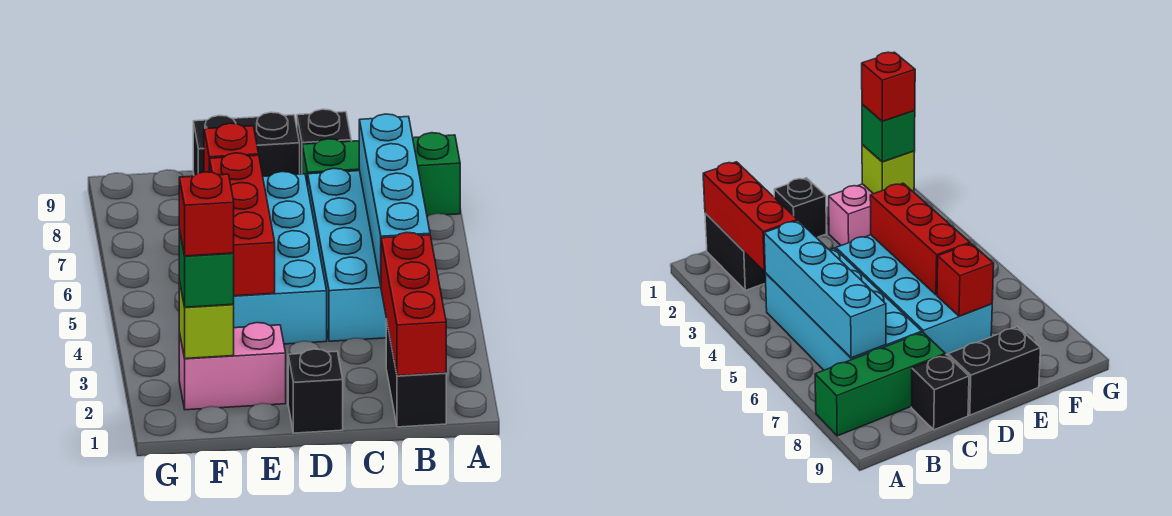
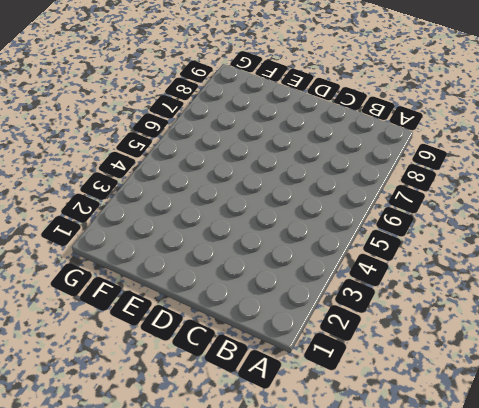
none -> green brick A8:C8 level 1
none -> black brick B1:B2 level 1
none -> cyan brick B4:C7 level 1

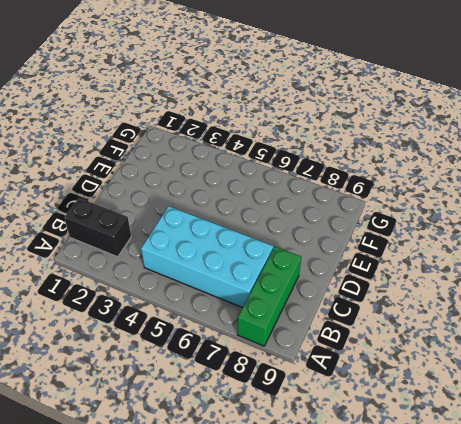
none -> black brick C9 level 1
none -> black brick D1 level 1
none -> cyan brick D4:E7 level 1

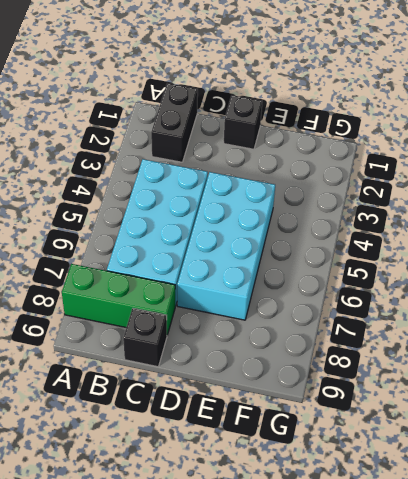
none -> black brick D9:E9 level 1
none -> pink brick E2:F2 level 1
none -> red brick B1:B3 level 2

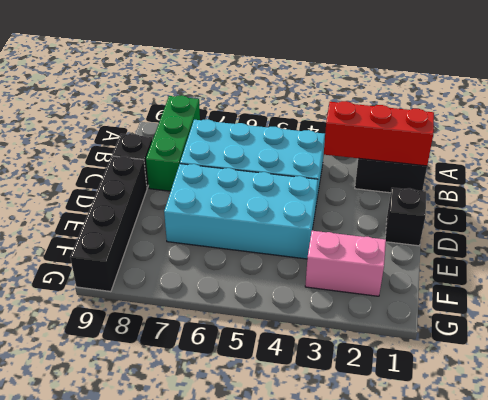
black brick D9:G9 level 1 -> black brick D9:E9 level 1
pink brick F2:F3 level 1 -> pink brick E2:F2 level 1
none -> cyan brick B4:B7 level 2
none -> red brick E4:E6 level 2
none -> red brick E7 level 2

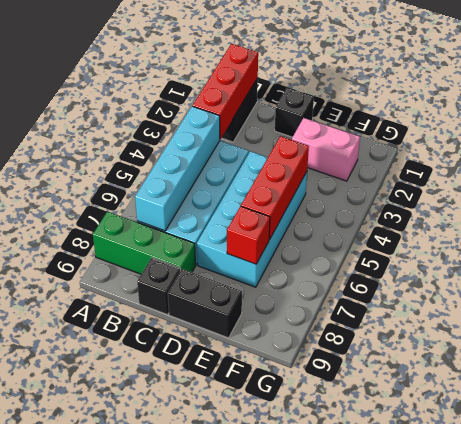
none -> lime brick F2 level 2
none -> green brick F2 level 3
none -> red brick F2 level 4

